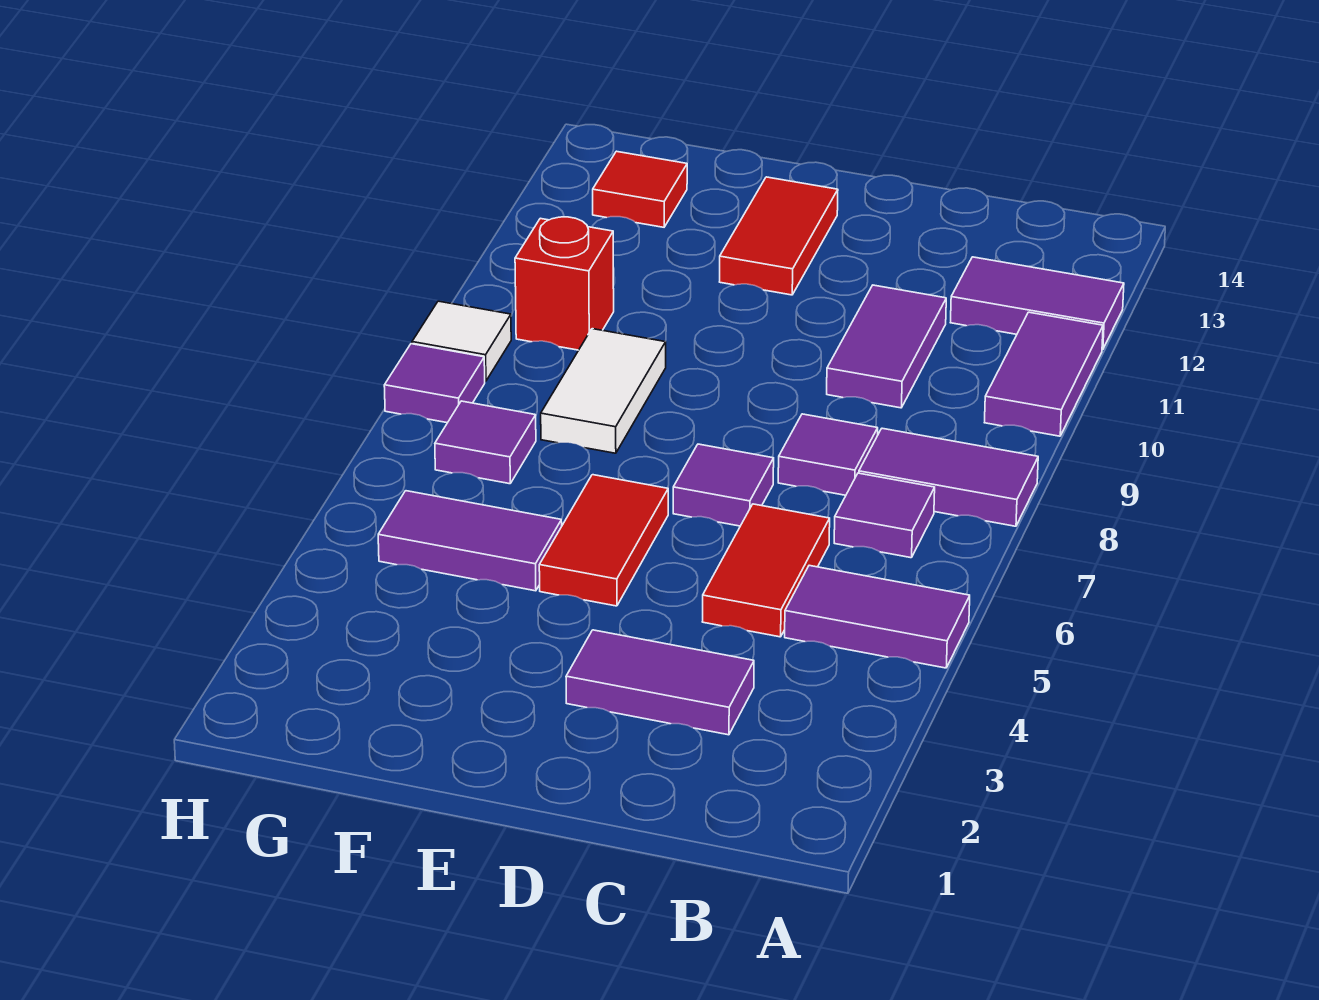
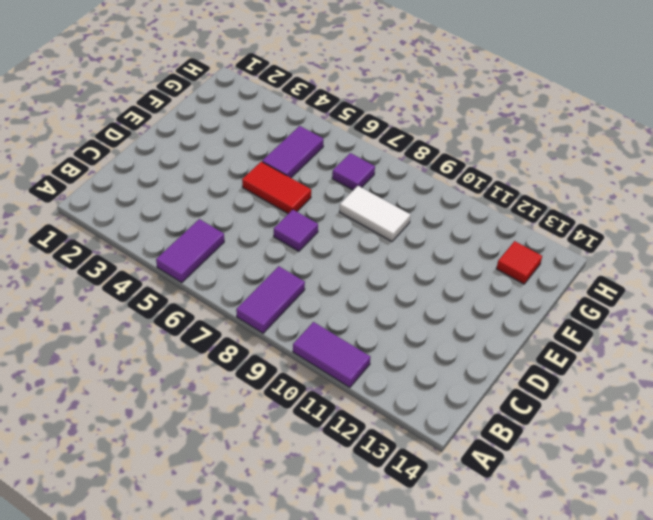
none -> purple tile A12:B12 level 1
none -> purple tile B7 level 1
none -> purple tile C3:D3 level 1

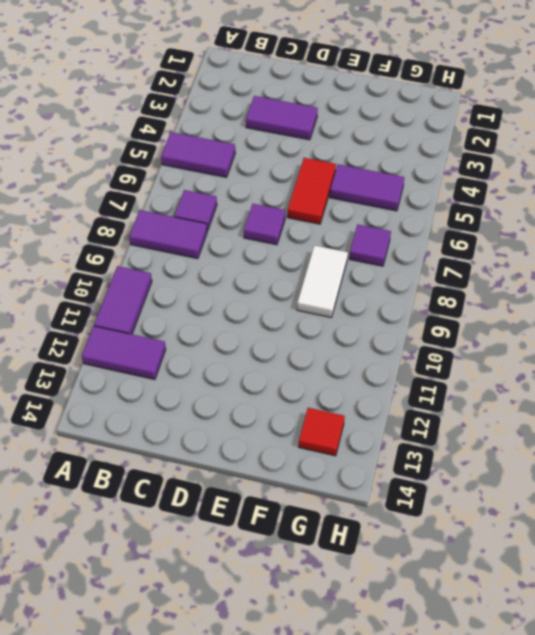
none -> red tile C5:C6 level 1
none -> purple tile C8 level 1
none -> purple tile C10:C11 level 1

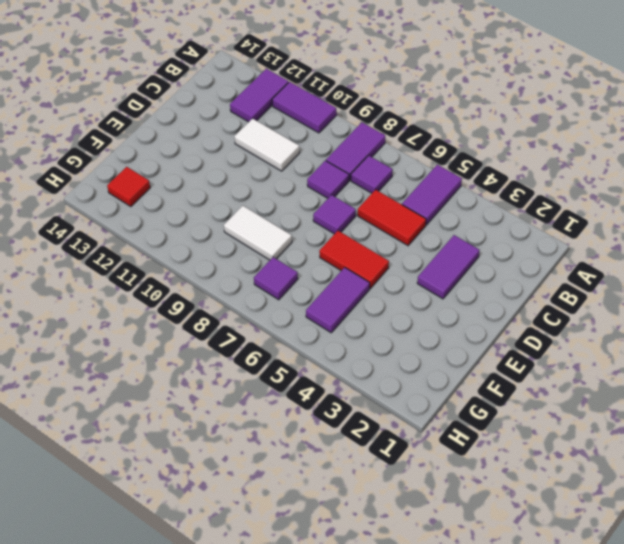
white tile C10:C11 level 1 -> purple tile C10:C11 level 1
none -> red tile E12:E13 level 1
none -> red brick G10 level 1
none -> purple tile H8 level 1

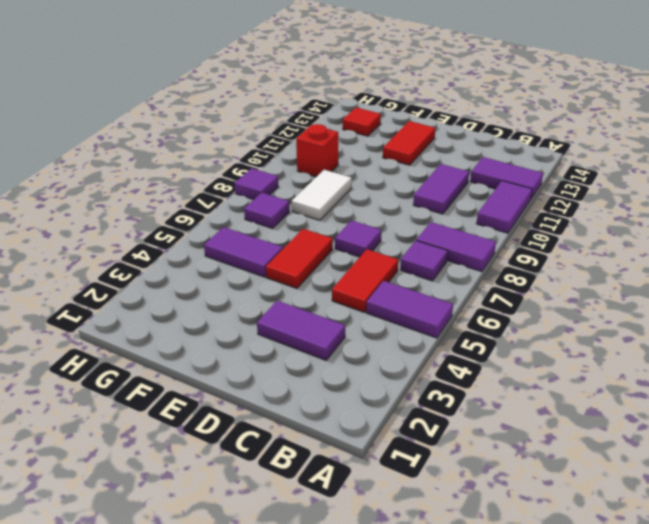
none -> purple tile C8 level 1
none -> white tile H9 level 1

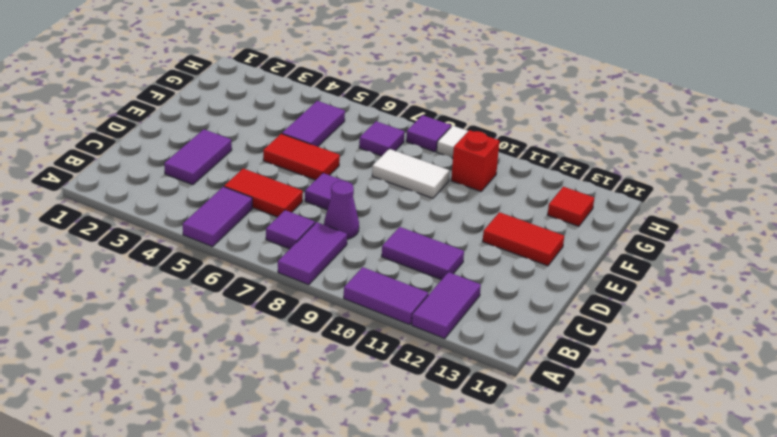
purple cone C8 level 1 -> purple tile C8 level 1

